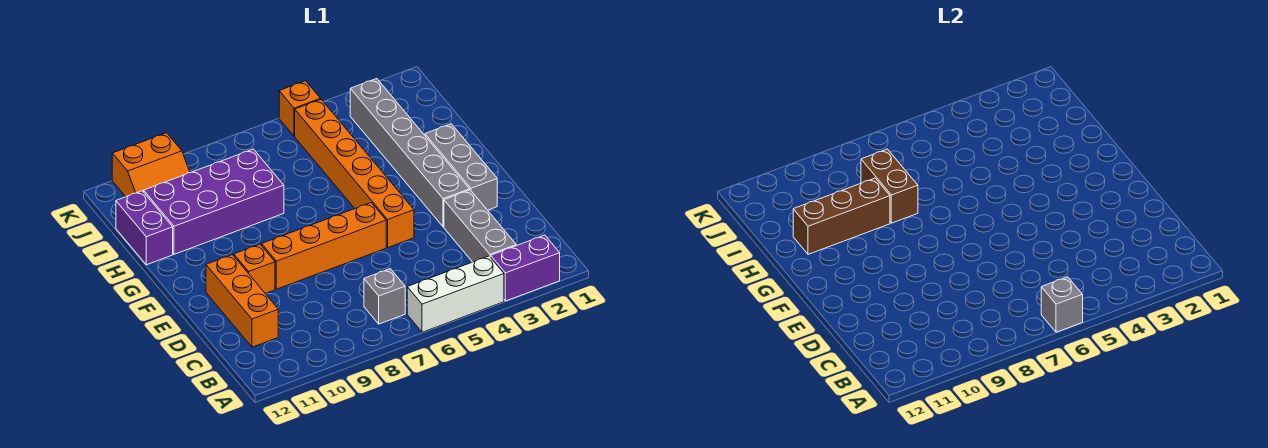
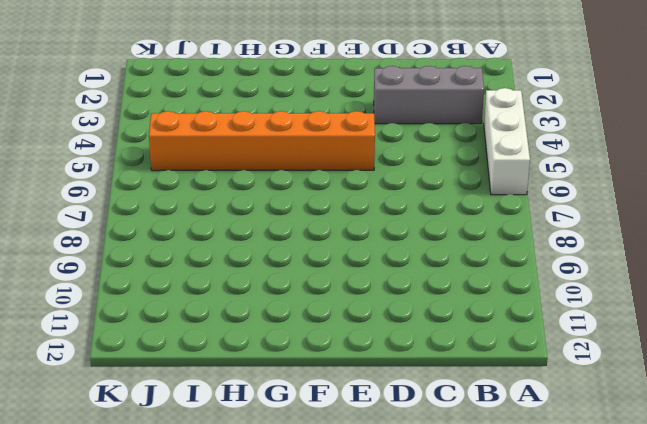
none -> purple brick A2:A3 level 1
none -> grey brick B7 level 1
none -> orange brick C11:E11 level 1

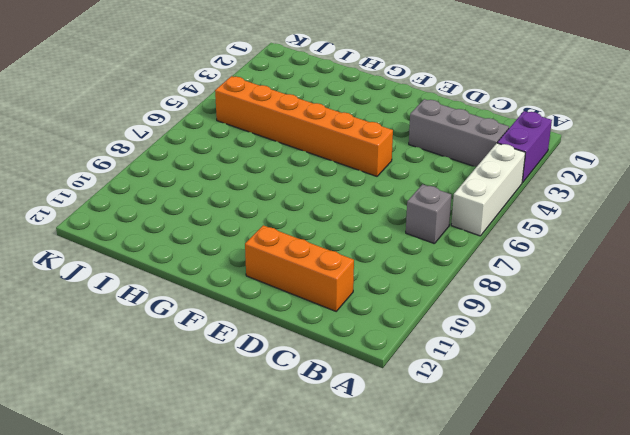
none -> grey brick E2:G2 level 1
none -> grey brick E3:J3 level 1
none -> orange brick E6:E9 level 1

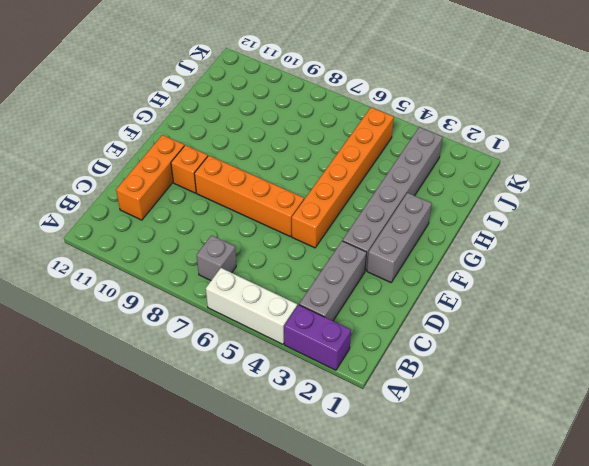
none -> purple brick H8:I11 level 1
none -> purple brick H12:I12 level 1
none -> orange slope J10:K11 level 1 top K

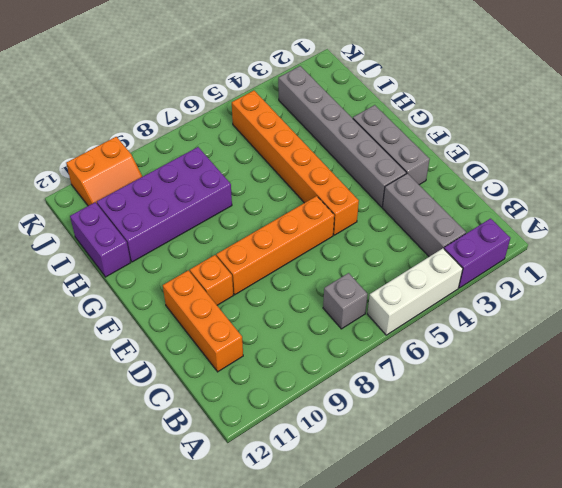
none -> orange brick K5 level 1
none -> grey brick A6 level 2
none -> brown brick H8:I8 level 2

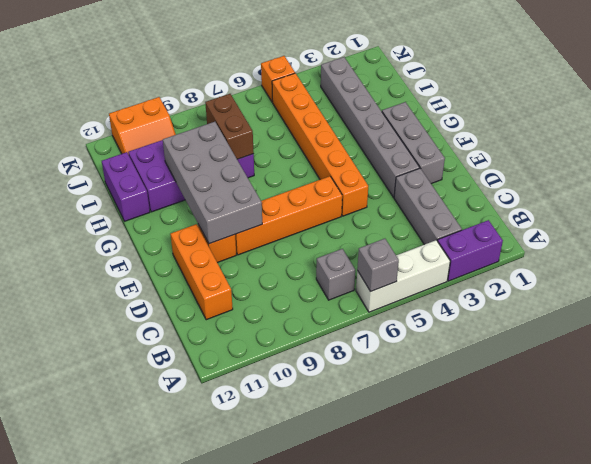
grey brick E9:H10 level 2 -> brown brick H9:H11 level 2

